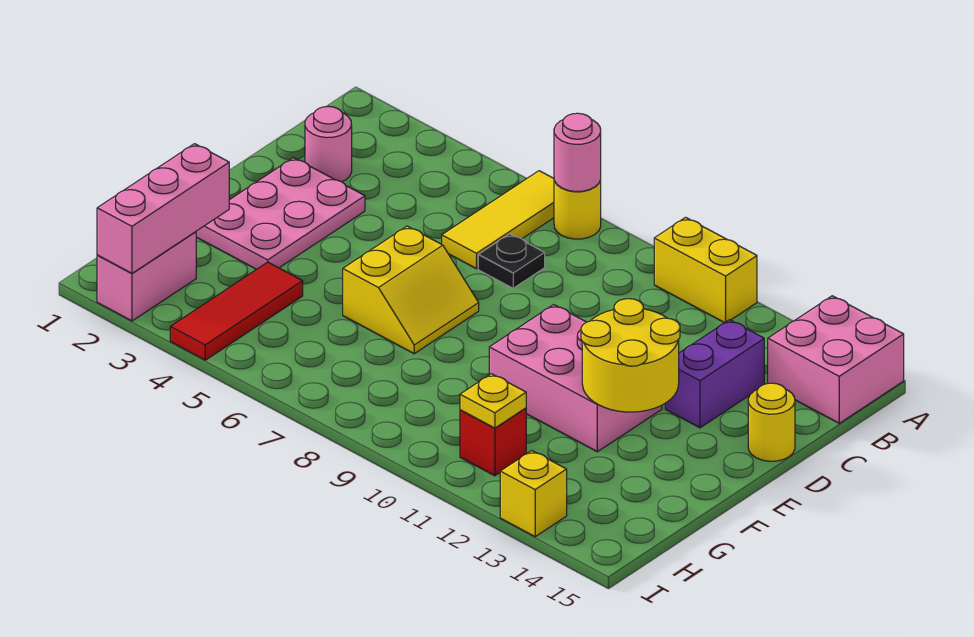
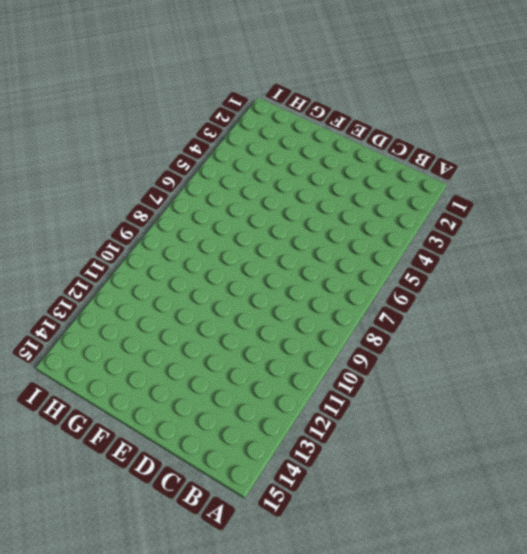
none -> yellow tile A6:C6 level 1
none -> yellow round brick A7 level 1
none -> yellow brick A10:A11 level 1

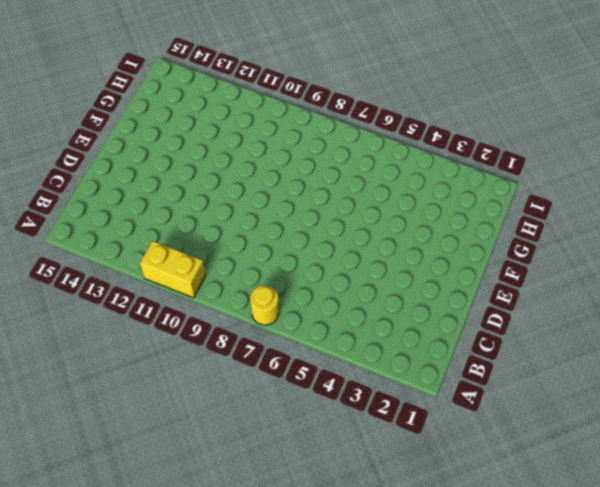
none -> yellow tile A6:C6 level 1
none -> pink brick A14:B15 level 1
none -> pink round brick C2 level 1

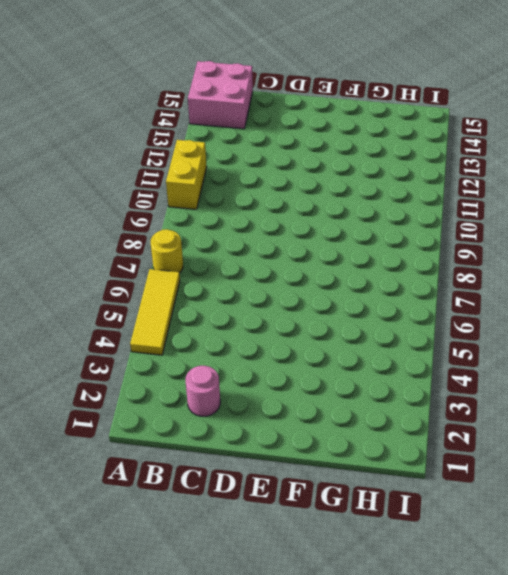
yellow tile A4:A6 level 1 -> yellow tile A6:C6 level 1
none -> black plate C7 level 1
none -> purple brick C13:D13 level 1
none -> pink plate D2:F3 level 1

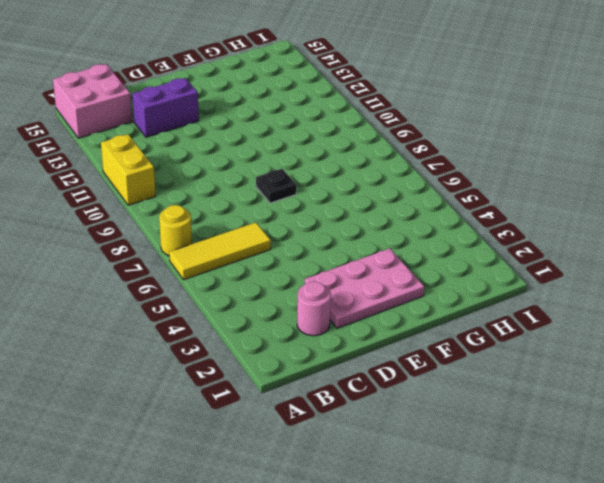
black plate E8 level 1 -> black plate C7 level 1
none -> yellow round brick D15 level 1
none -> yellow slope E6:F7 level 1 top 6
none -> pink brick E10:F12 level 1

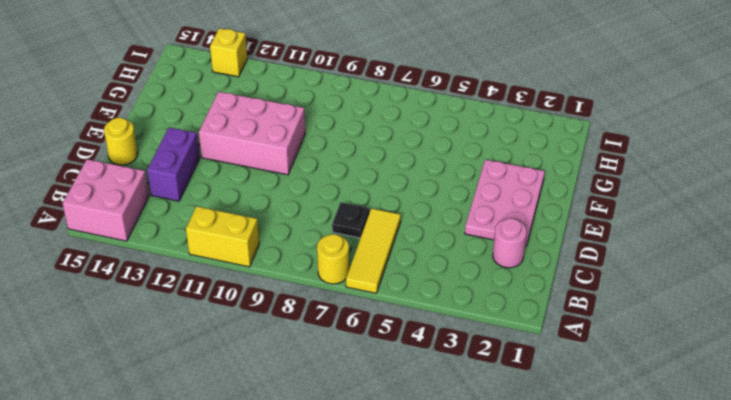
none -> yellow slope E6:F7 level 1 top 6
none -> red tile G4:I4 level 1
none -> pink brick H2:I2 level 1

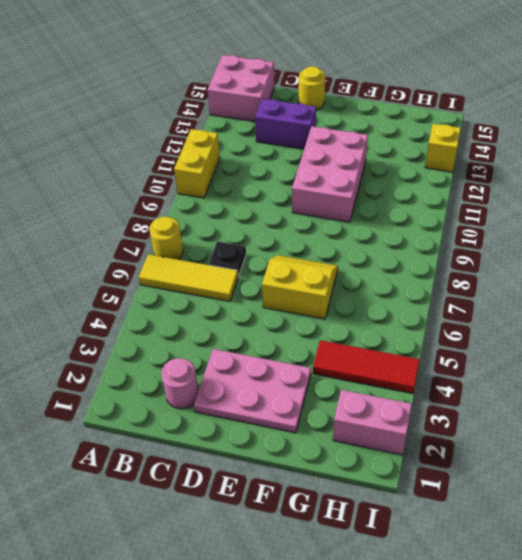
none -> red brick H11 level 1
none -> pink round brick A7 level 2
none -> yellow round brick E12:F13 level 2

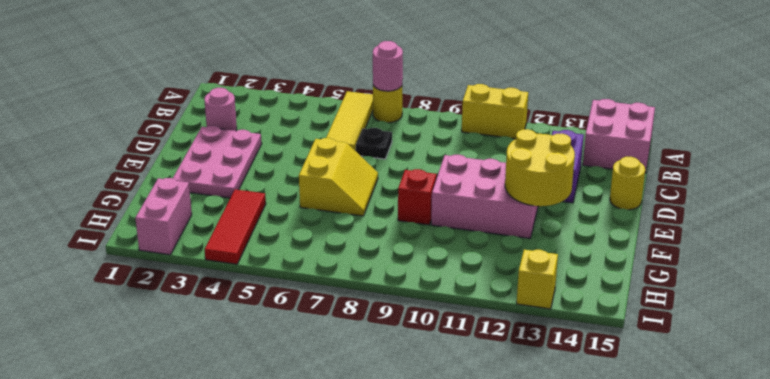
red brick F9 level 1 -> red brick H11 level 1
none -> pink brick G2:I2 level 2
none -> yellow plate H11 level 2

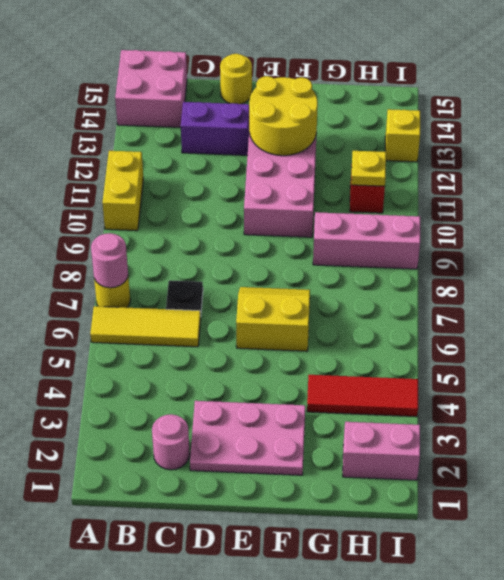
pink brick G9:I9 level 1 -> pink brick G2:I2 level 2

